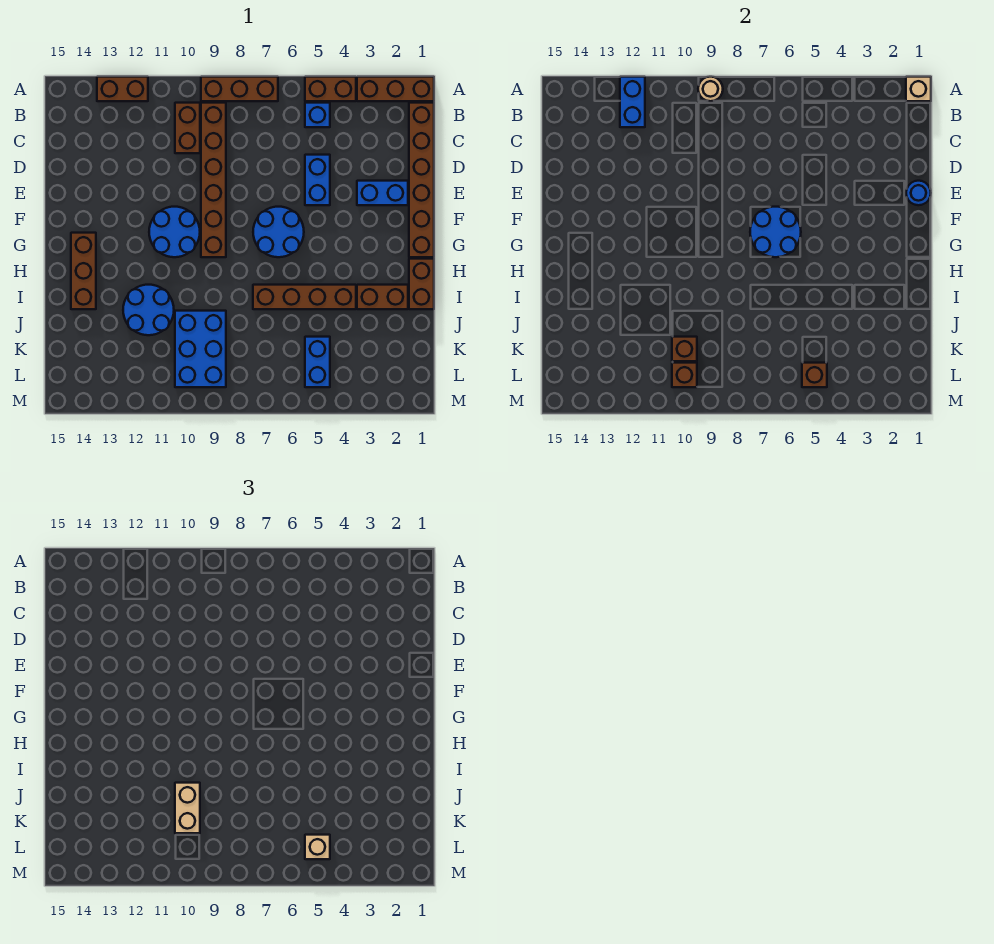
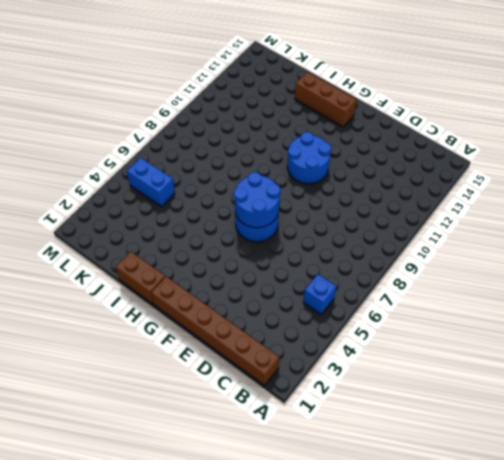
none -> brown brick A1:A3 level 1
none -> brown brick A4:A5 level 1
none -> brown brick A7:A9 level 1

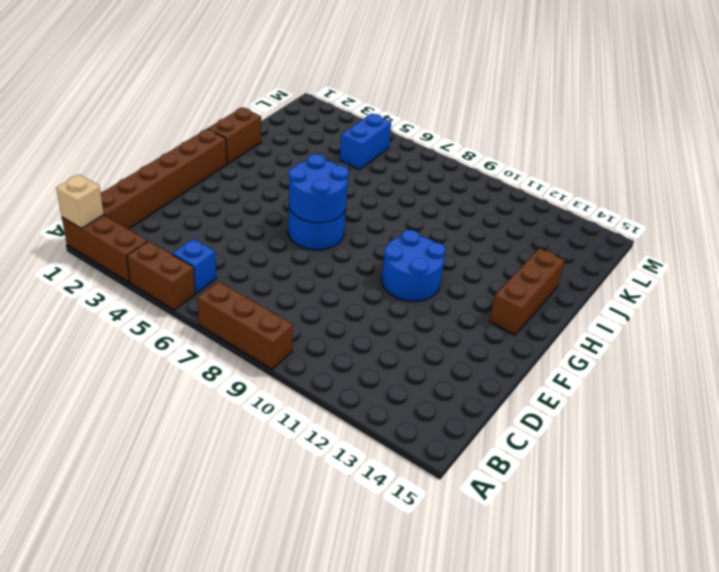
none -> brown brick A12:A13 level 1
none -> brown brick B9:G9 level 1
none -> brown brick B10:C10 level 1

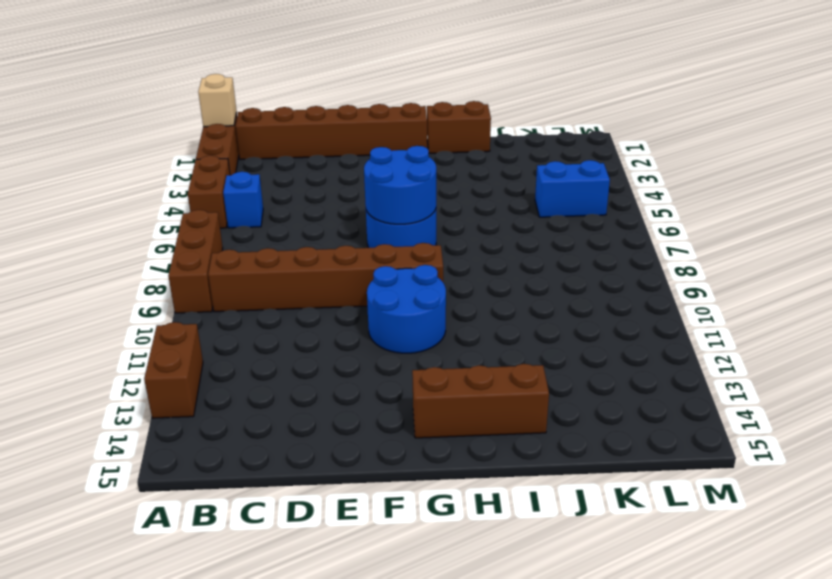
none -> brown brick B10:C10 level 1
none -> blue brick D5:E5 level 1
none -> blue brick E2:E3 level 1

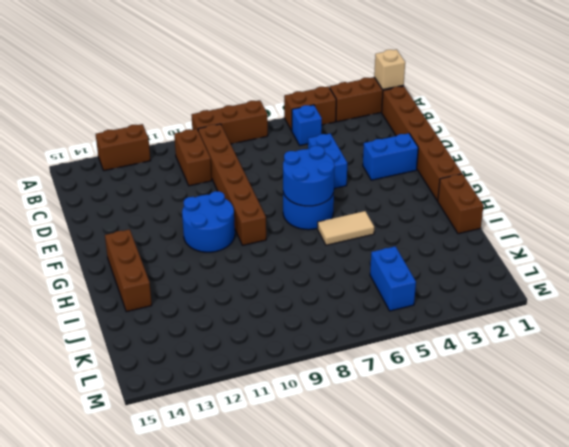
tan tile H5:H6 level 1 -> none
none -> brown brick I2:I3 level 1
none -> brown brick I4:I7 level 1
none -> blue round brick I11:J12 level 1

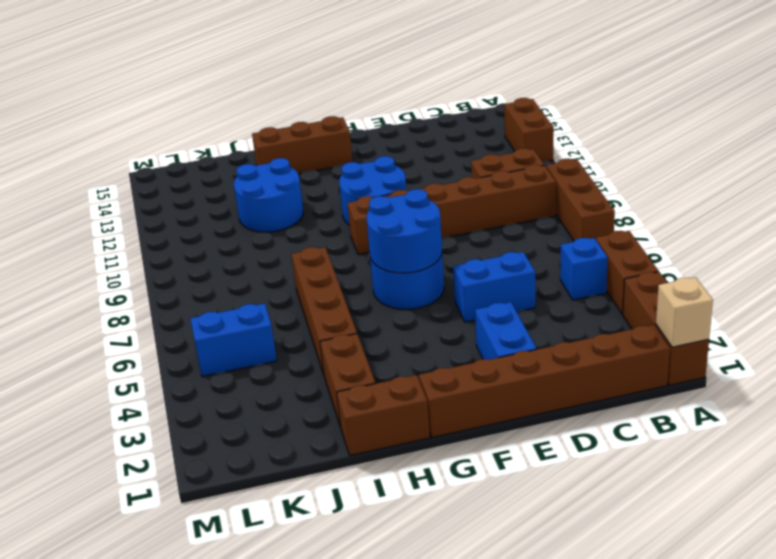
none -> blue brick J9:L10 level 1
none -> tan round brick A9 level 2
none -> blue brick A12:B12 level 2

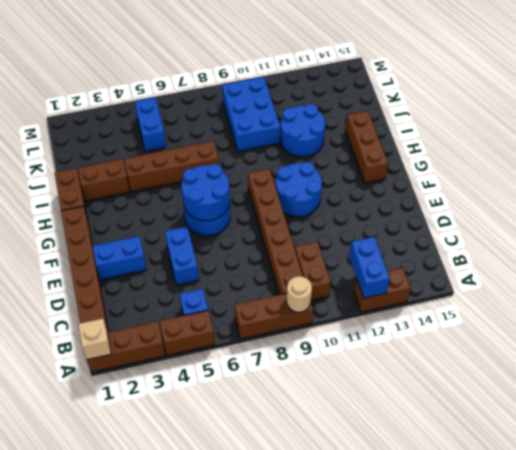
none -> blue round brick E1 level 2
none -> brown brick K10 level 2
none -> brown brick L5 level 2

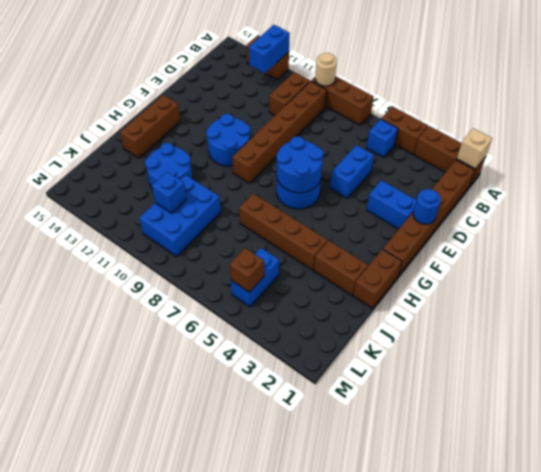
blue brick K10 level 2 -> brown brick K10 level 2
none -> brown brick L10 level 2
none -> tan brick J10:K10 level 3
none -> tan brick L5 level 3

